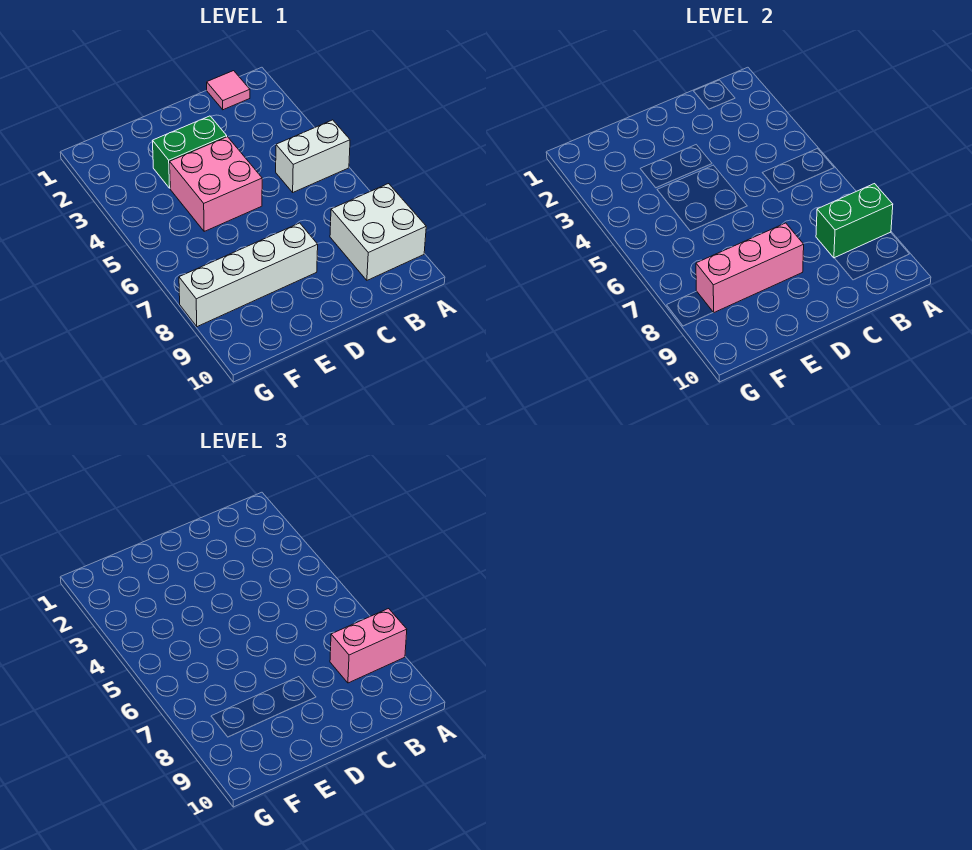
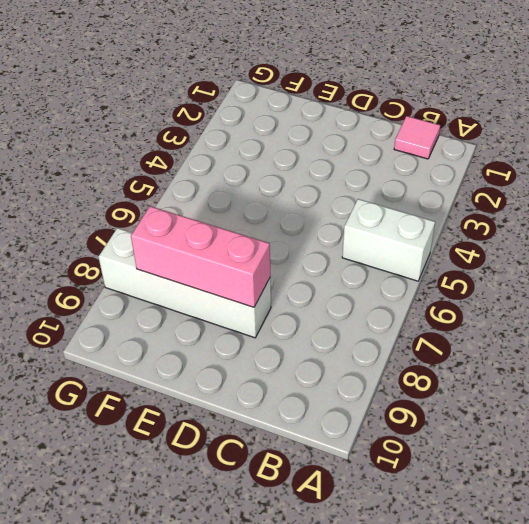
none -> white brick A8:B9 level 1
none -> green brick D3:E3 level 1

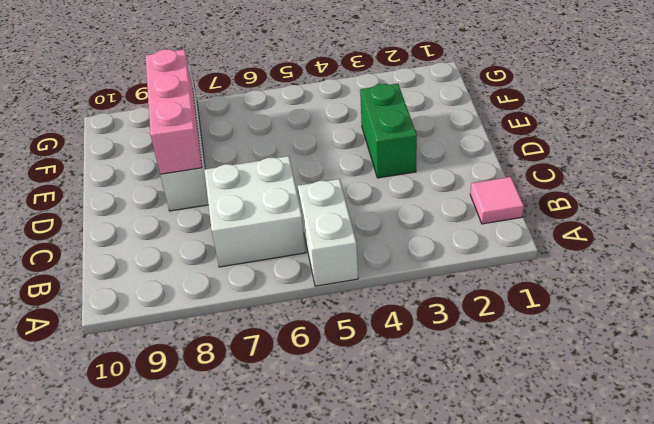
white brick B6:C7 level 1 -> white brick A8:B9 level 1
none -> pink brick D4:E5 level 1
none -> green brick A8:B8 level 2

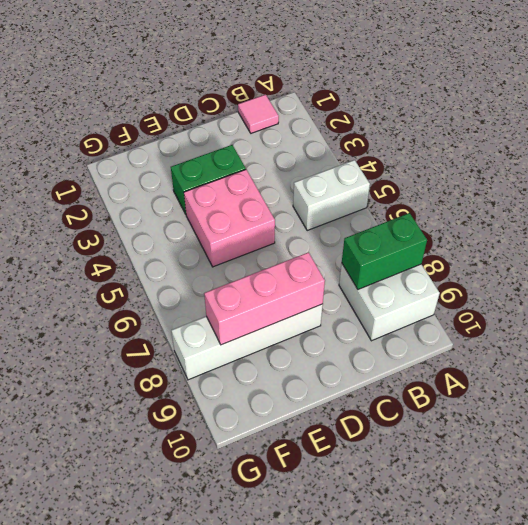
none -> pink brick A8:B8 level 3

